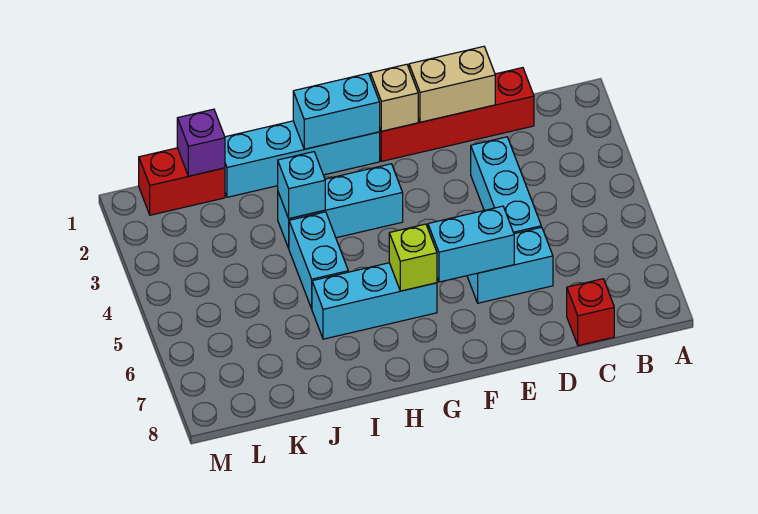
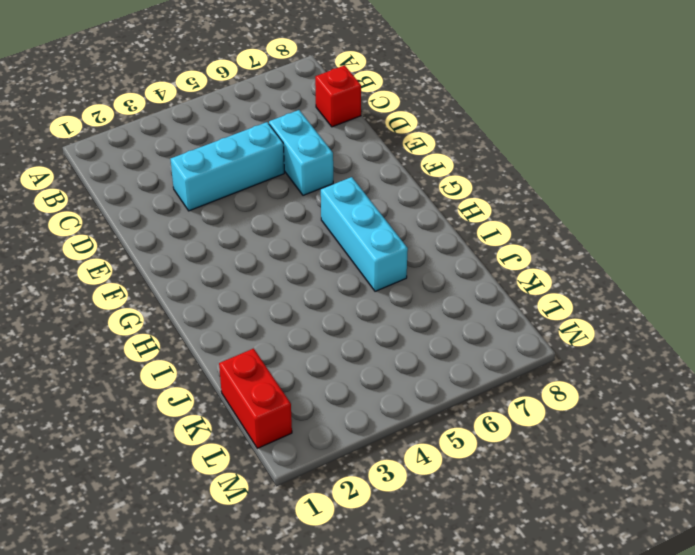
none -> red brick C1:F1 level 1
none -> cyan brick G1:J1 level 1
none -> cyan brick G3:I3 level 1

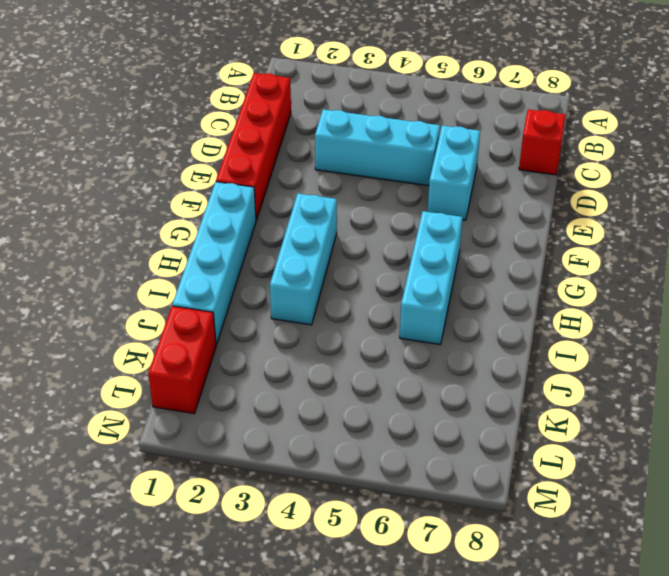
none -> cyan brick I4:I5 level 1
none -> tan brick D1:E1 level 2
none -> cyan brick E6:F6 level 2

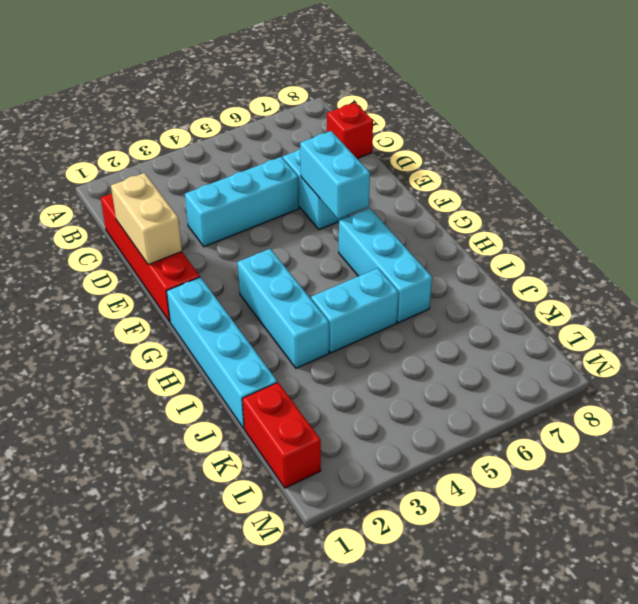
none -> tan brick F1 level 2
none -> cyan brick G1:H1 level 2
none -> lime brick G6 level 2

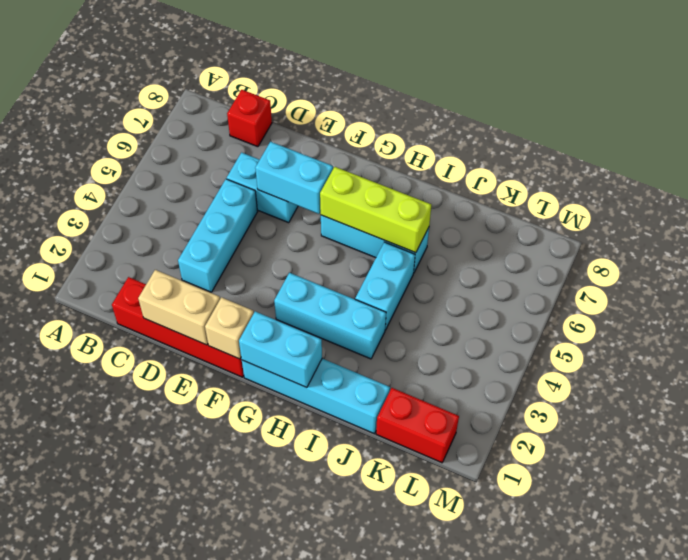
lime brick G6:I6 level 2 -> lime brick G6 level 2
none -> cyan brick I3 level 2
none -> purple brick K1 level 2

